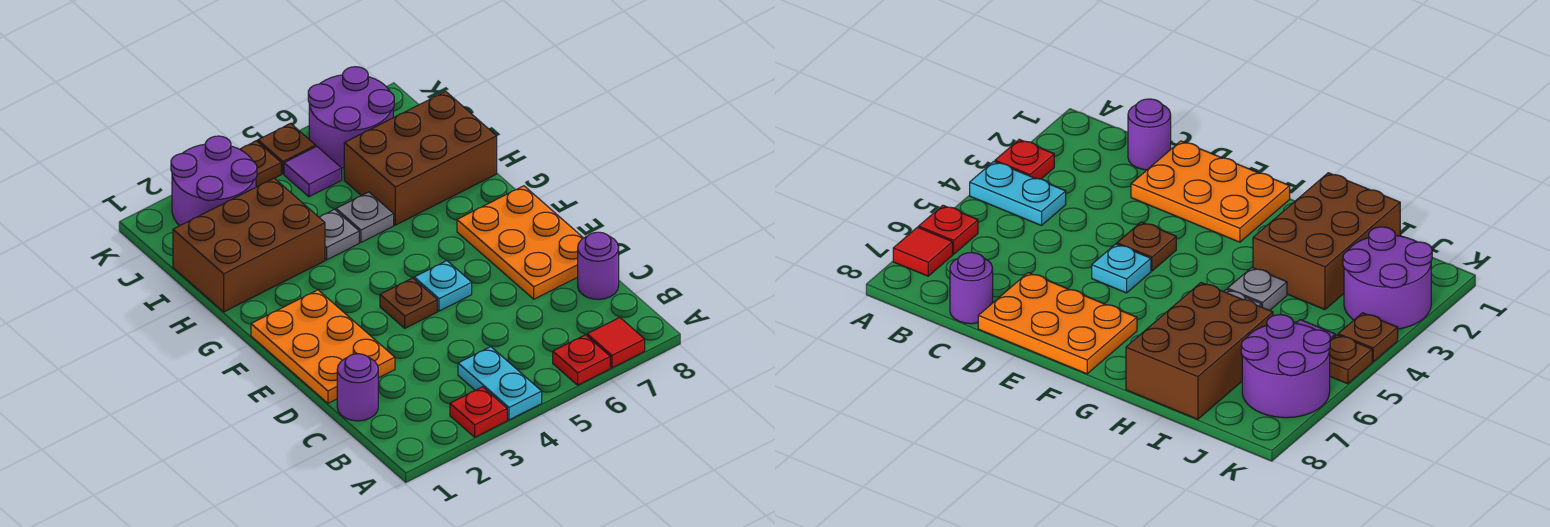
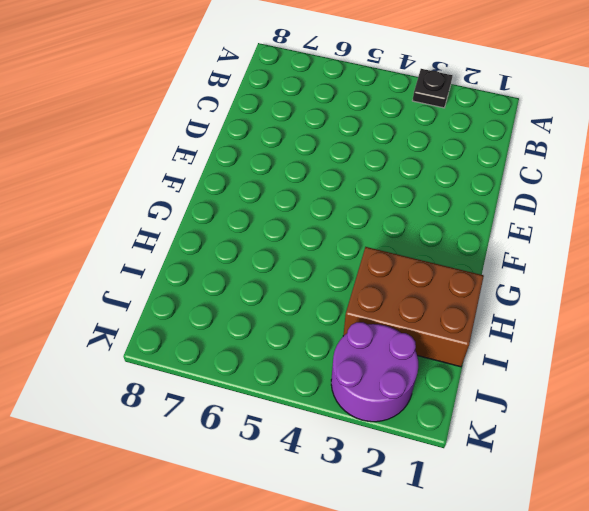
black plate A3 level 1 -> red plate A3 level 1
none -> cyan plate A4:B4 level 1
none -> red plate A6 level 1
none -> red tile A7 level 1

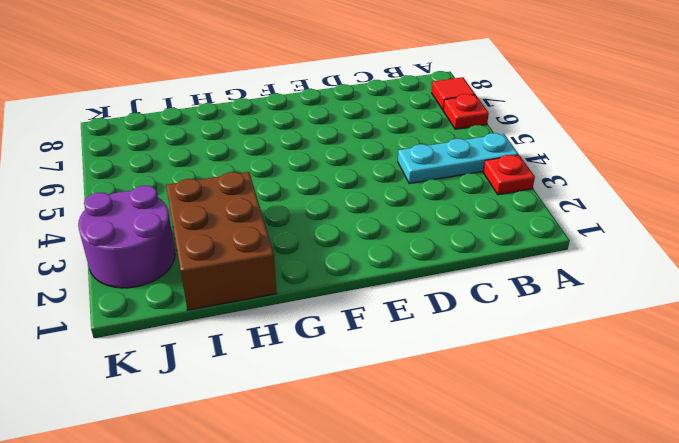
cyan plate A4:C4 level 1 -> cyan plate A4:B4 level 1
none -> purple round brick C1 level 1
none -> purple round brick C8 level 1
none -> orange plate D1:F2 level 1

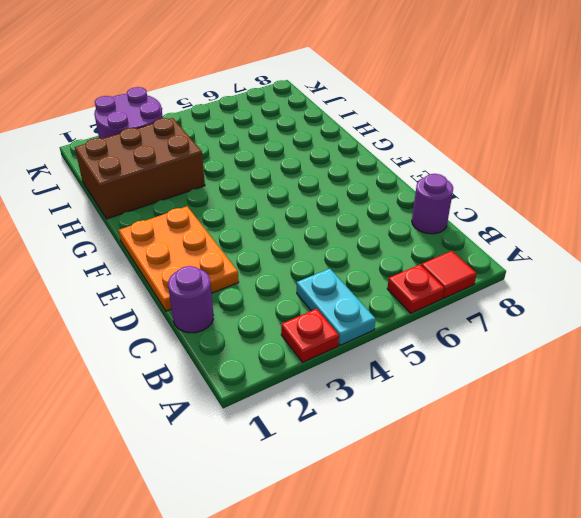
none -> orange plate D7:F8 level 1
none -> brown plate E4 level 1
none -> cyan plate E5 level 1

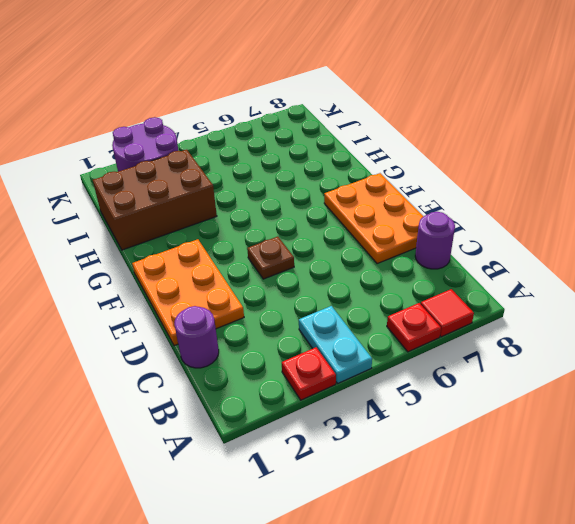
none -> cyan plate E5 level 1
none -> grey plate H4 level 1
none -> grey plate H5 level 1

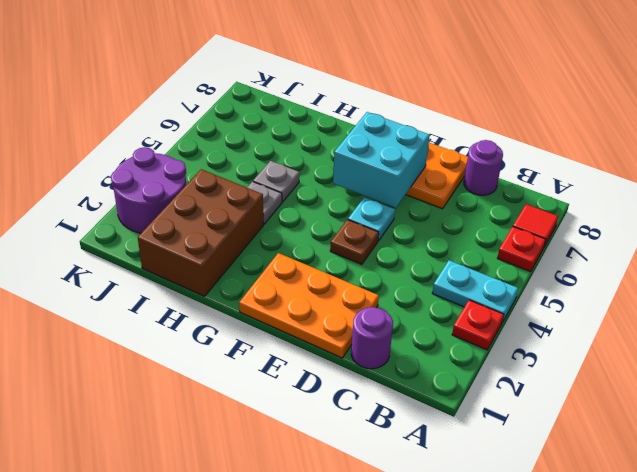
cyan brick E6:F7 level 2 -> none
none -> brown brick H6:I8 level 1
none -> purple tile J5 level 1
none -> purple round brick J6:K7 level 1

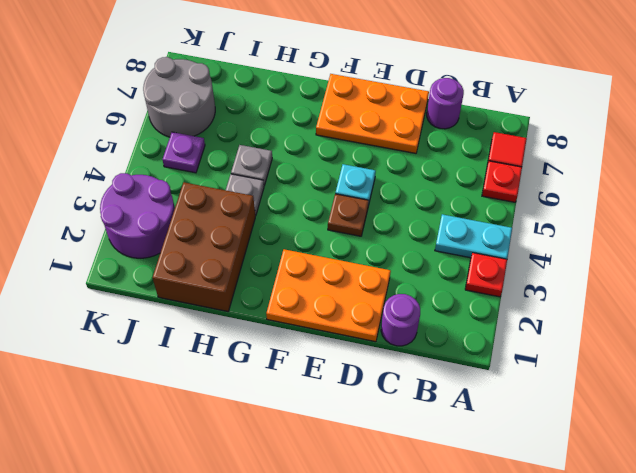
purple plate J5 level 1 -> purple tile J5 level 1
grey round brick J6:K7 level 1 -> purple round brick J6:K7 level 1
none -> brown brick H6:I8 level 1
none -> brown plate K4 level 1
none -> brown plate K5 level 1

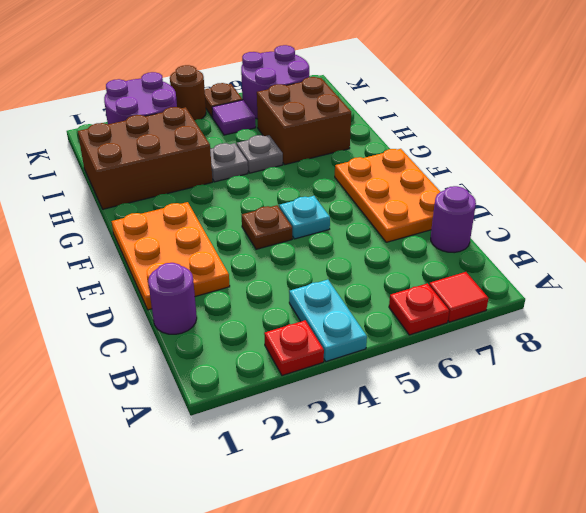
brown brick H6:I7 level 1 -> brown brick H6:I8 level 1
brown round brick K4 level 1 -> brown plate K4 level 1

